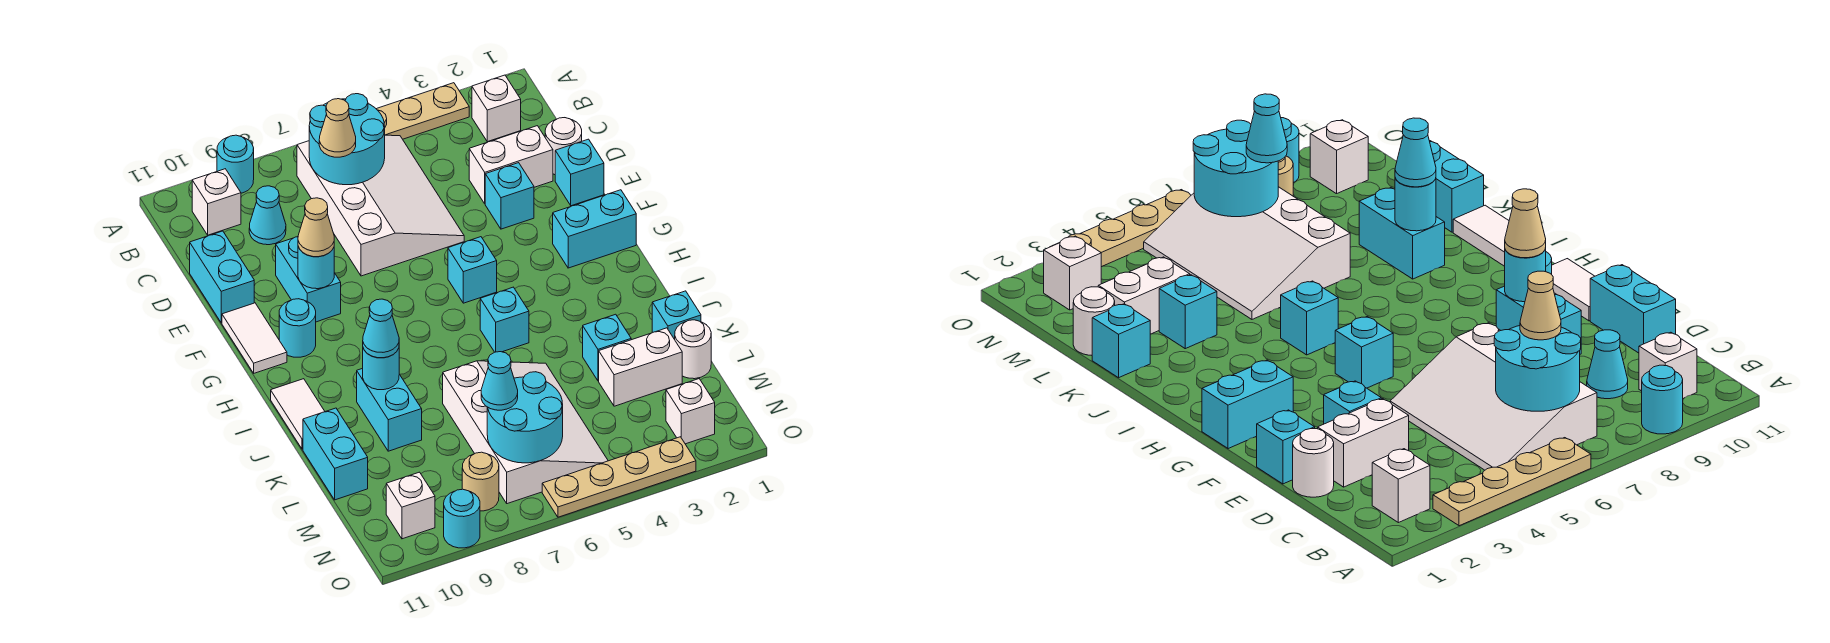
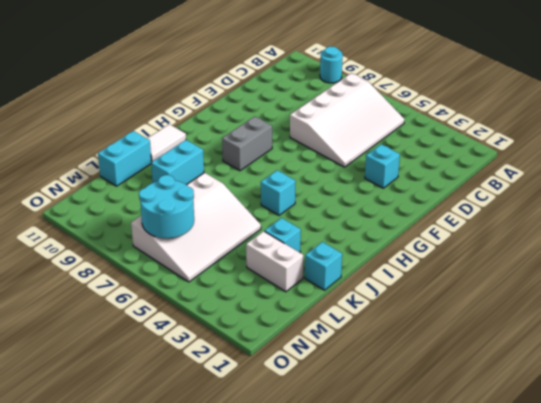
grey brick G8:H8 level 1 -> none
none -> tan plate A3:A6 level 1
none -> white brick B2 level 1
none -> white brick B10 level 1
none -> cyan cone C9 level 1

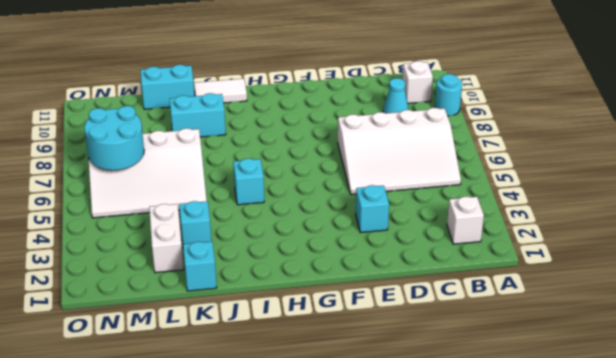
none -> tan plate A3:A6 level 1
none -> white round brick D1 level 1
none -> white brick D2:D3 level 1
none -> cyan brick D11:E11 level 1

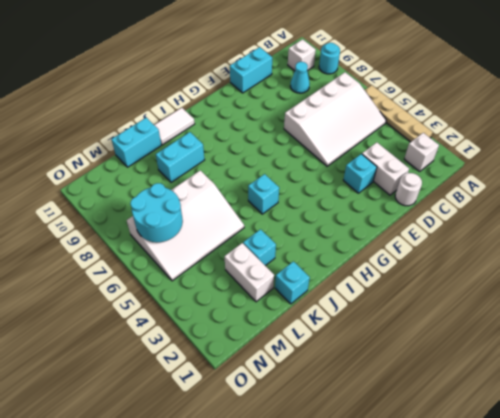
none -> cyan brick E1 level 1
none -> cyan brick E9:F9 level 1
none -> white tile F11:G11 level 1
none -> cyan brick G1:G2 level 1

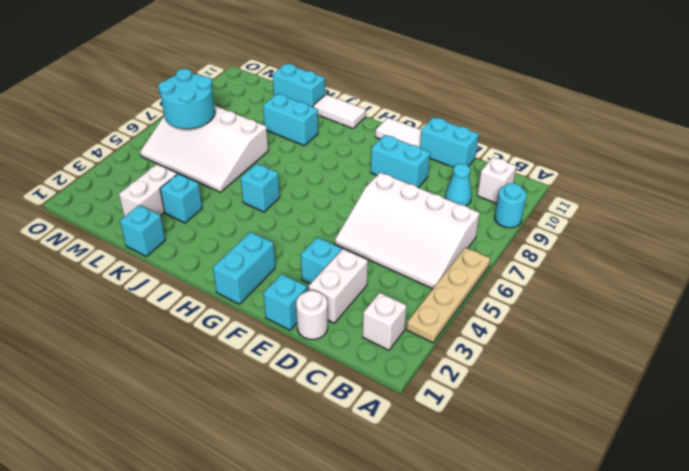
none -> cyan brick G5 level 1
none -> cyan round brick G10 level 1
none -> white round brick L1 level 1
none -> white brick N2 level 1

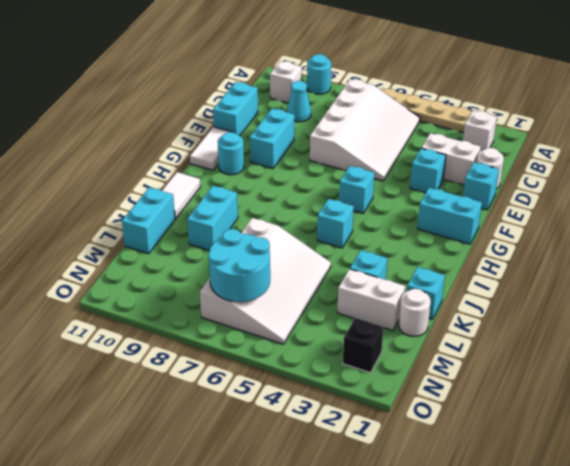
black brick N2 level 1 -> white brick N2 level 1
none -> tan round brick N8 level 1
none -> white brick N10 level 1
none -> tan plate O3:O6 level 1
none -> cyan round brick O9 level 1

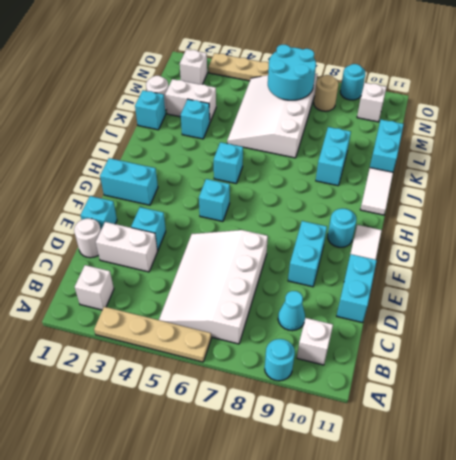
none -> cyan round brick B6:C7 level 2
none -> cyan round brick F9 level 2
none -> cyan round brick J9 level 2
none -> tan cone C7 level 3

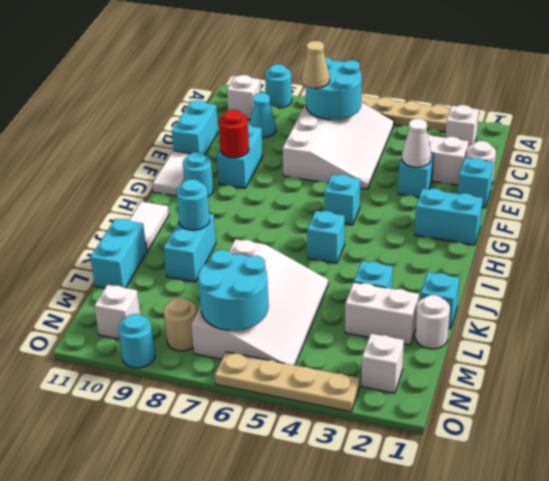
white cone E3 level 2 -> none
red round brick F9 level 2 -> cyan round brick F9 level 2
none -> tan cone F9 level 3
none -> cyan cone J9 level 3
none -> cyan cone M7 level 3

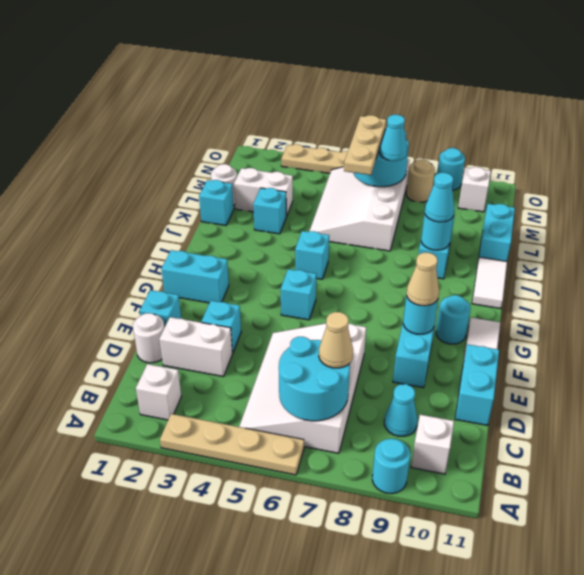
tan plate L6:N6 level 3 -> none
none -> white brick N2 level 1

